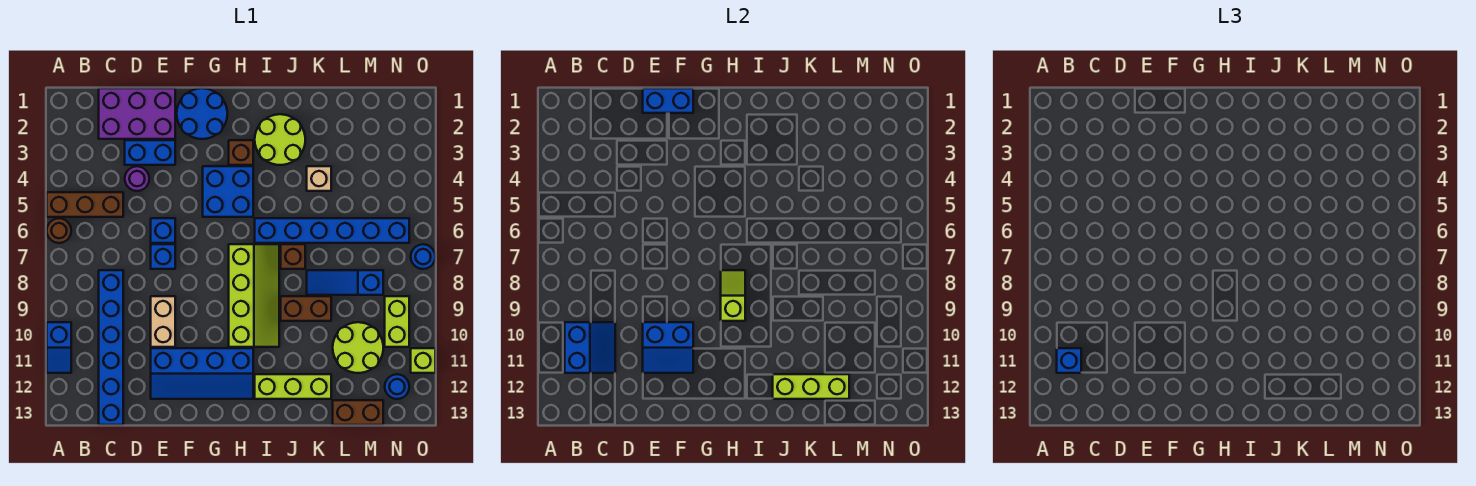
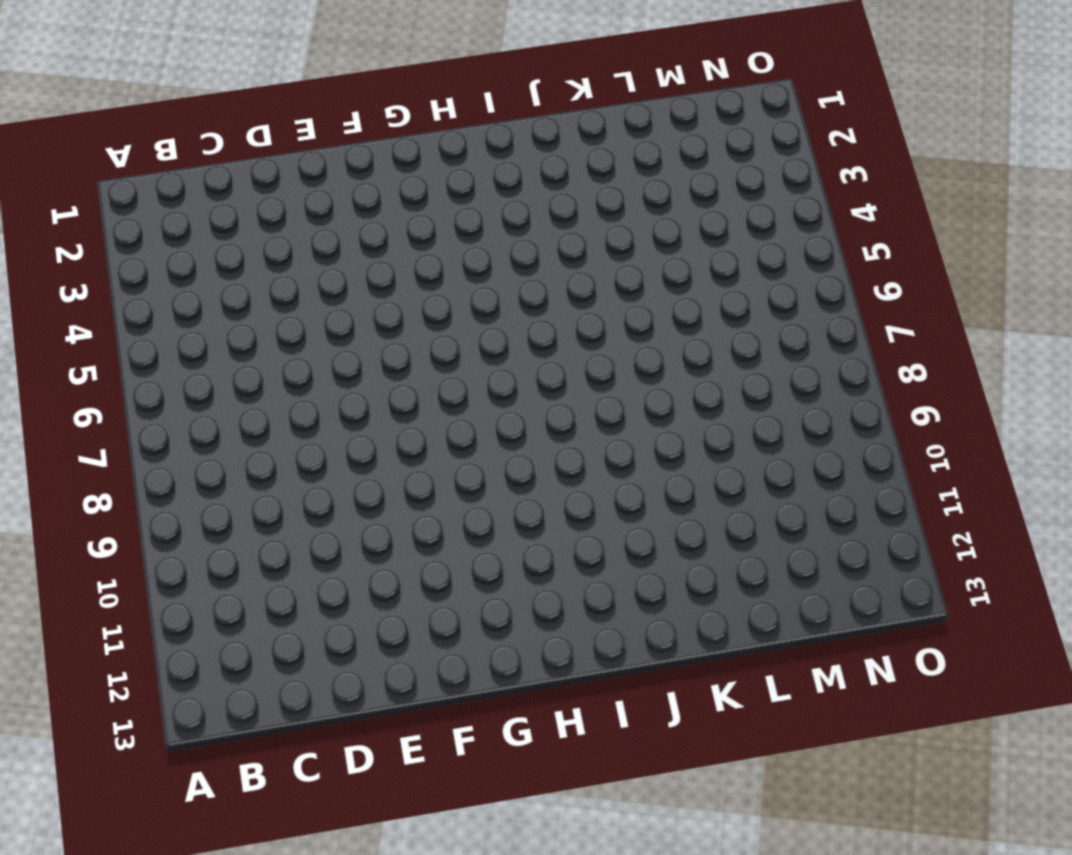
none -> brown brick A5:C5 level 1
none -> brown round brick A6 level 1
none -> blue slope A10:A11 level 1 top 10
none -> purple brick C1:E2 level 1

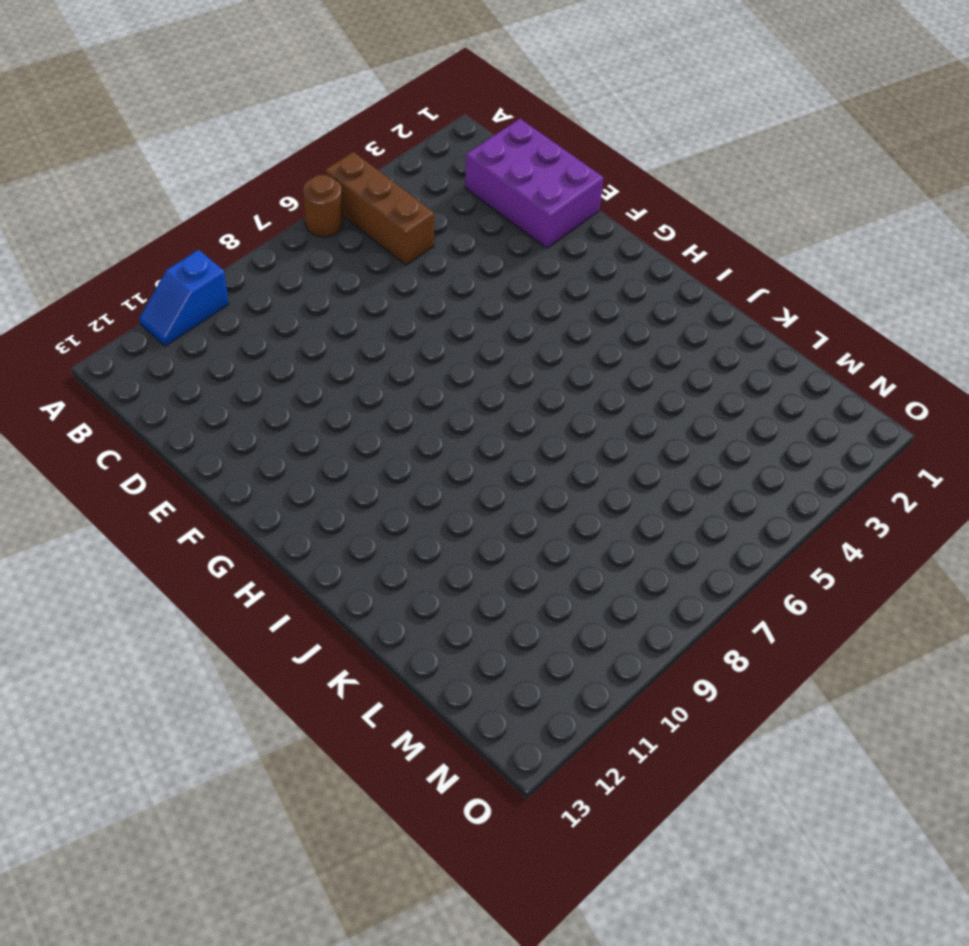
none -> blue brick C8:C13 level 1
none -> blue brick D3:E3 level 1
none -> purple round brick D4 level 1
none -> blue brick E6 level 1

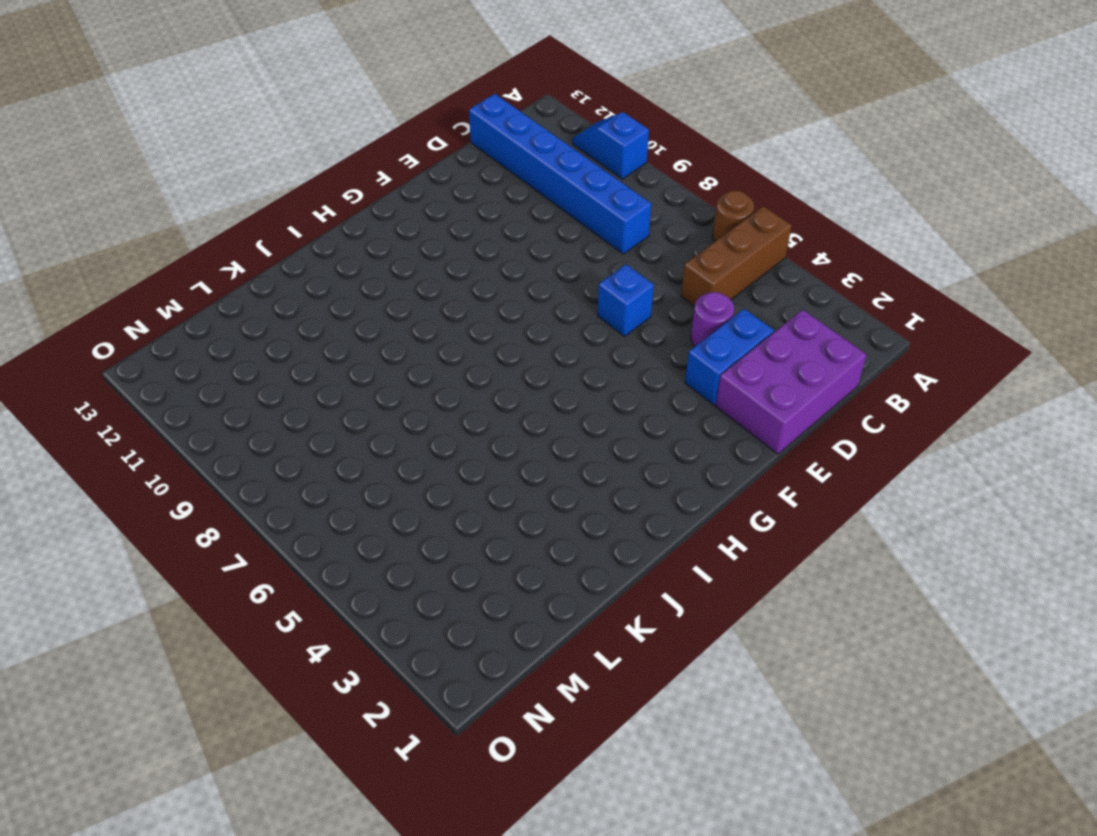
none -> blue brick E7 level 1
none -> tan brick E9:E10 level 1
none -> blue slope E11:H12 level 1 top 11
none -> blue round brick F1:G2 level 1

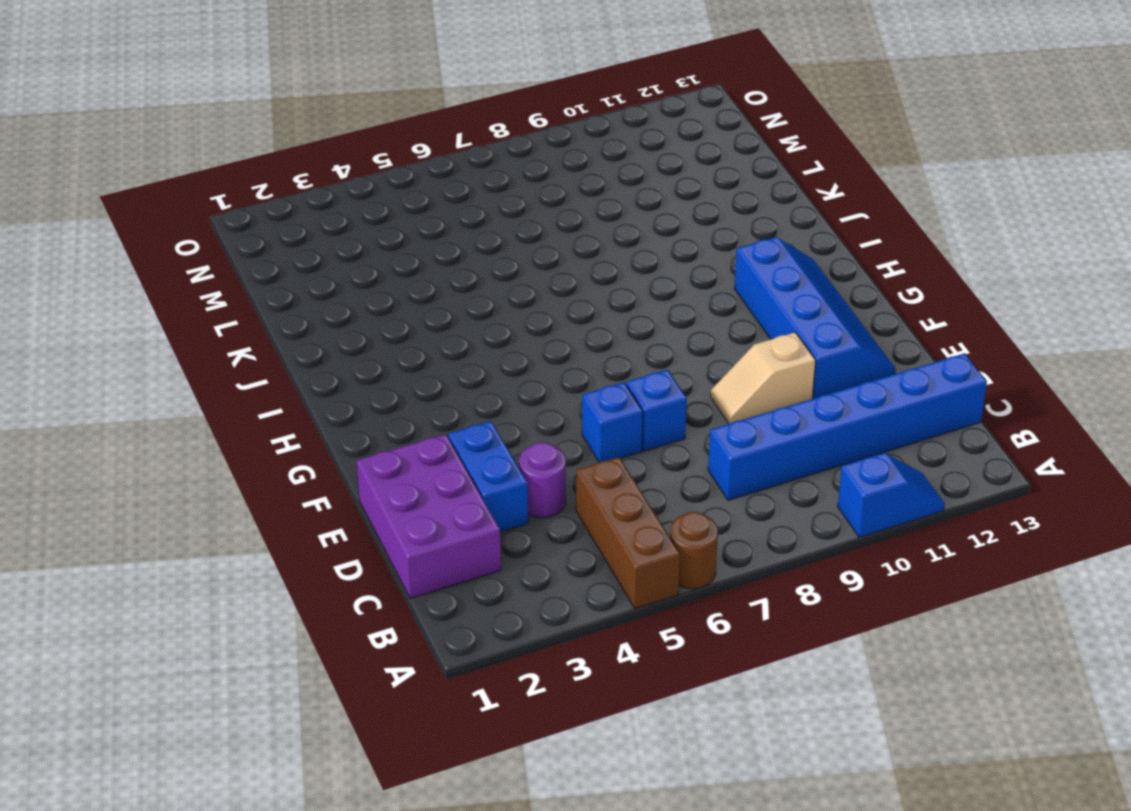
tan slope E9:E10 level 1 top 10 -> tan brick E9:E10 level 1
none -> blue round brick F1:G2 level 1
none -> blue brick G4:H5 level 1
none -> brown brick H3 level 1
none -> lime slope H7:I10 level 1 top H

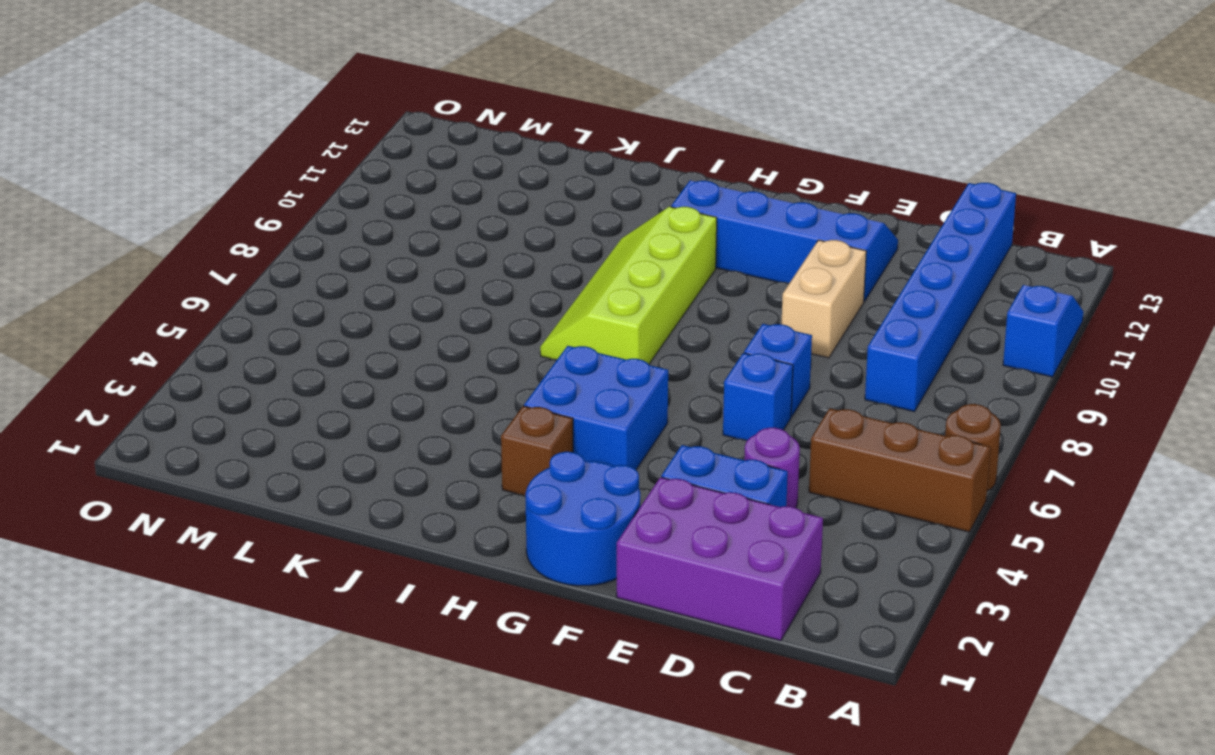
none -> lime round brick I2:J3 level 1
none -> blue brick I6:N6 level 1
none -> lime brick I12:K12 level 1
none -> brown brick J7 level 1

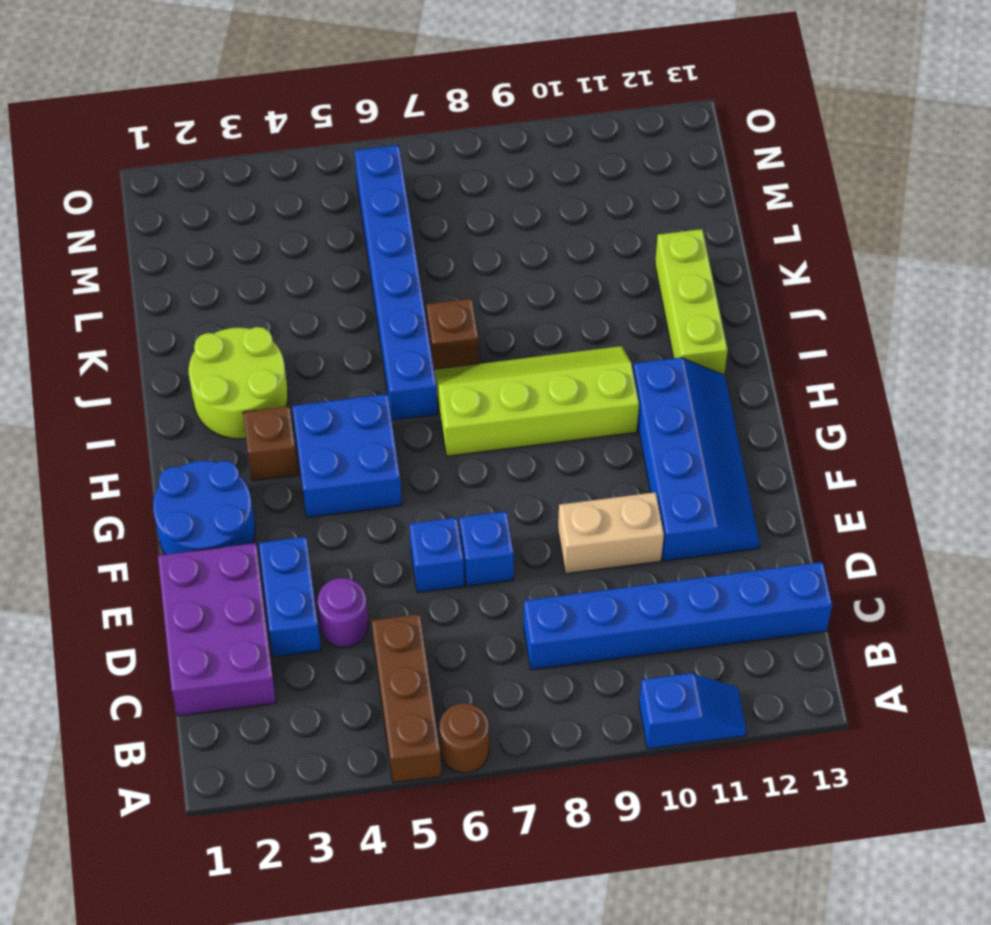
none -> brown brick J9:K9 level 1
none -> tan brick K4 level 1
none -> blue slope K8:M8 level 1 top M
none -> lime round brick L10:M11 level 1

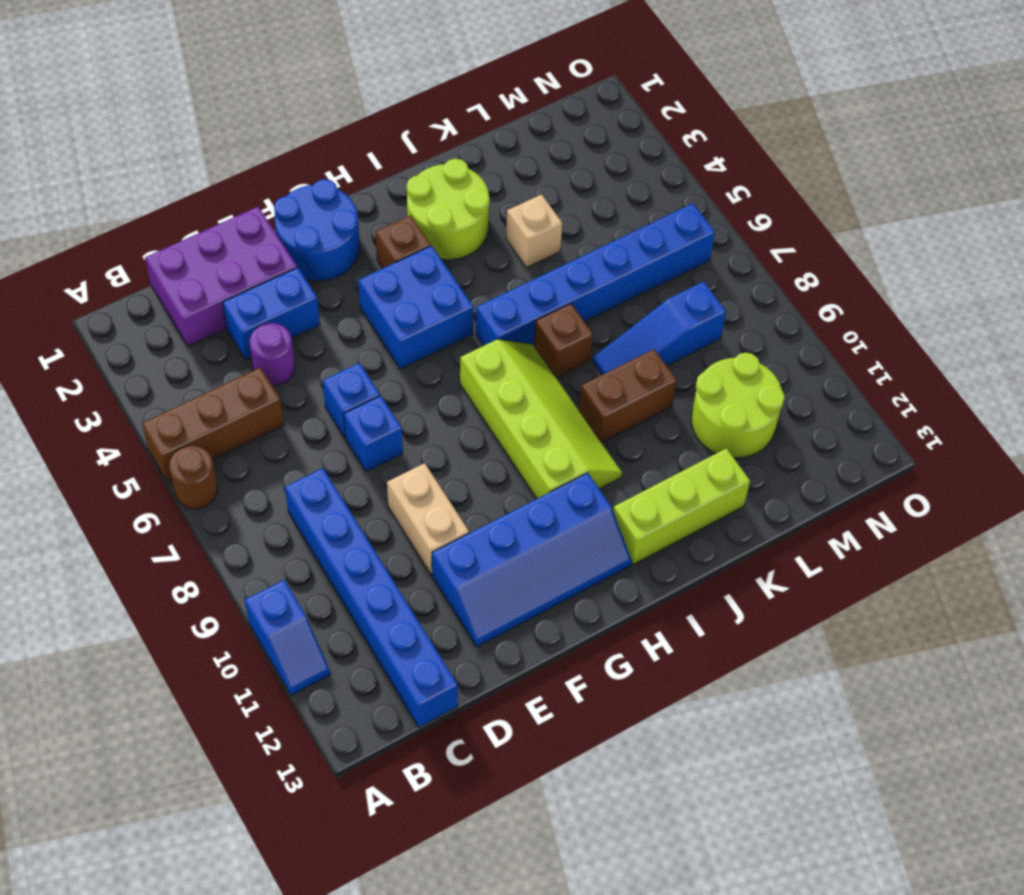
none -> brown brick L13:M13 level 1
none -> lime brick N9:N10 level 1
none -> blue round brick N12 level 1
none -> blue round brick O7 level 1

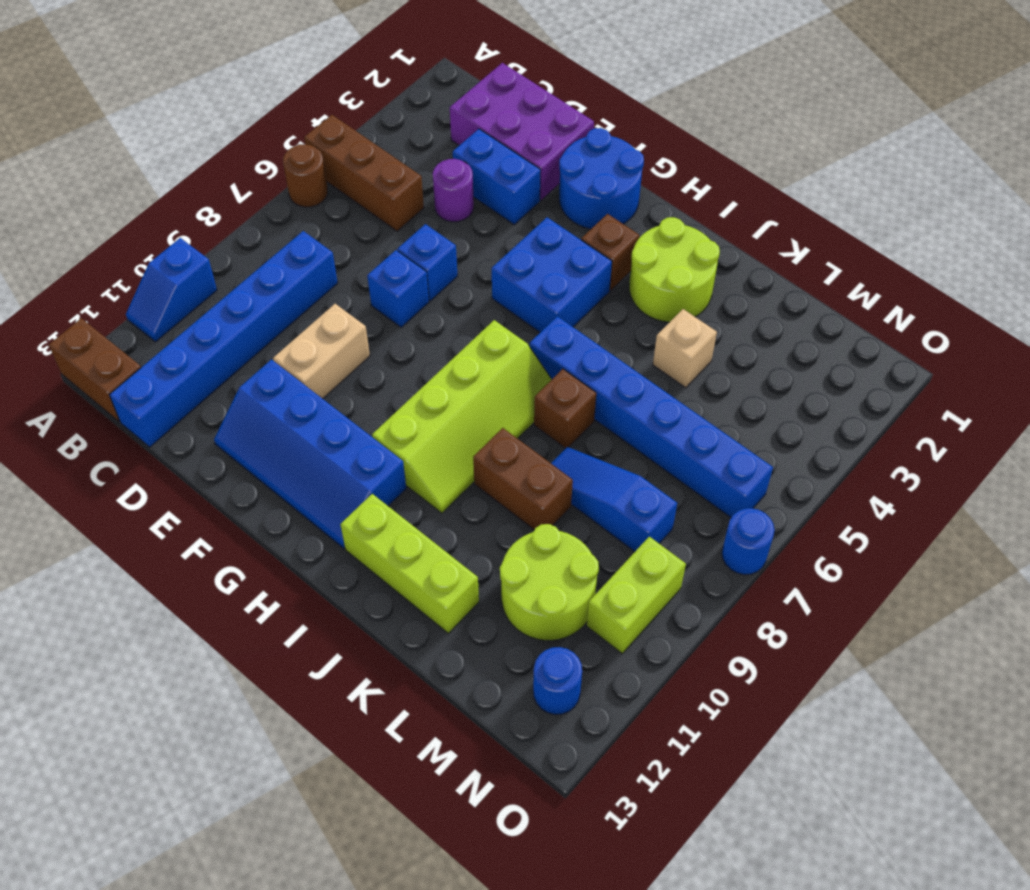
brown brick A13:B13 level 1 -> brown brick L13:M13 level 1
none -> lime brick O11 level 1
none -> blue slope B10:C11 level 2 top B
none -> blue brick E1:F1 level 2
none -> blue slope E10:F11 level 2 top 10

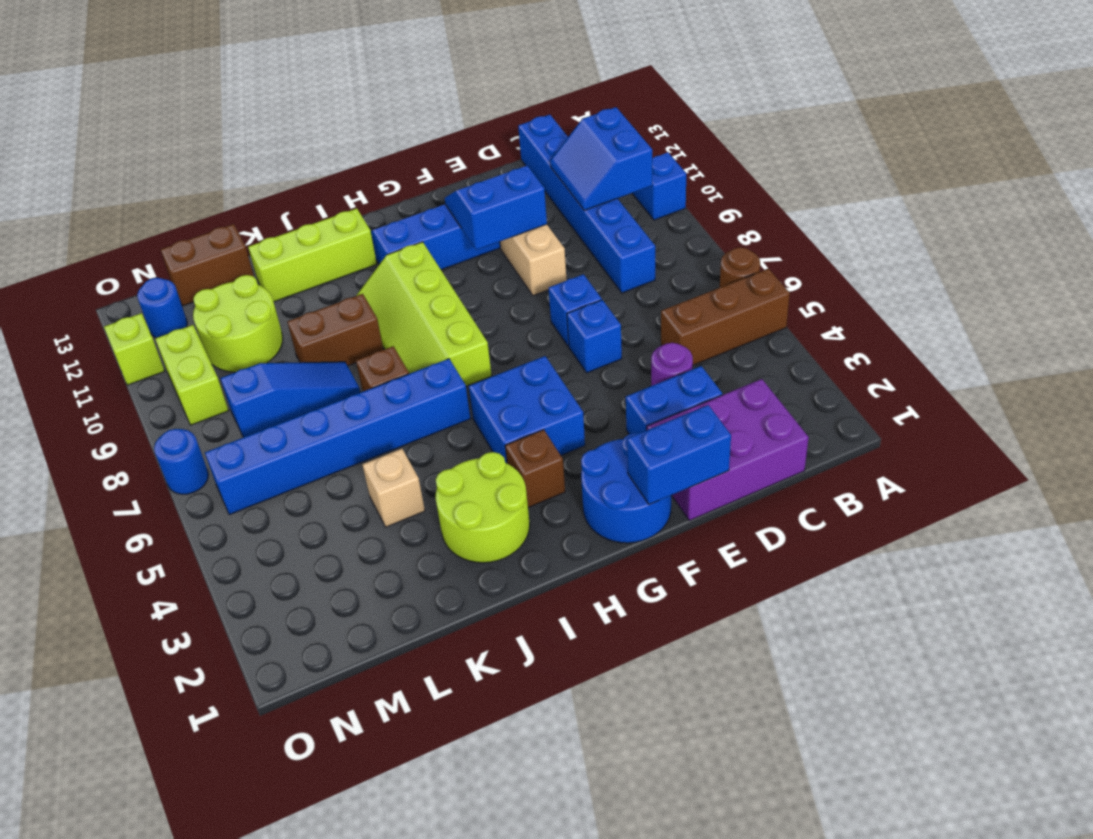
none -> lime slope H8:H9 level 2 top 9
none -> lime brick J12:L12 level 2
none -> blue brick B11 level 3

